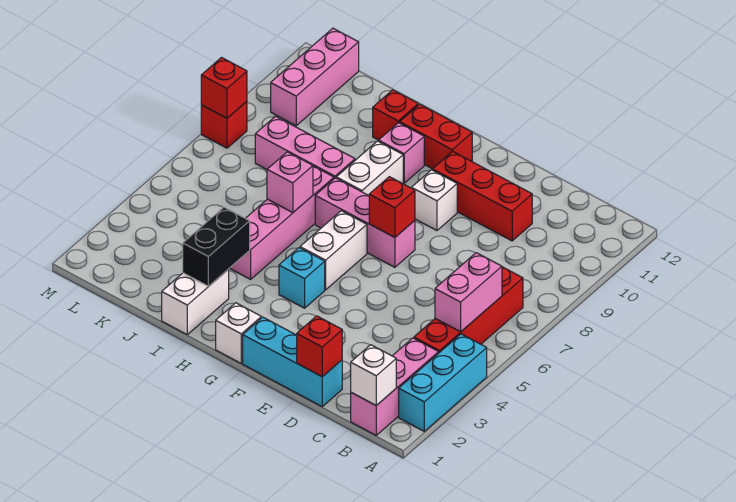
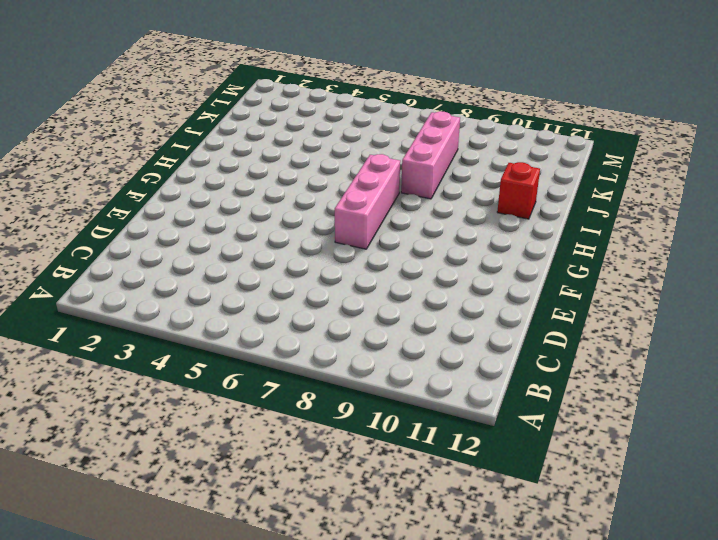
none -> cyan brick A2:A4 level 1
none -> pink brick B1:B3 level 1
none -> red brick B4:B7 level 1

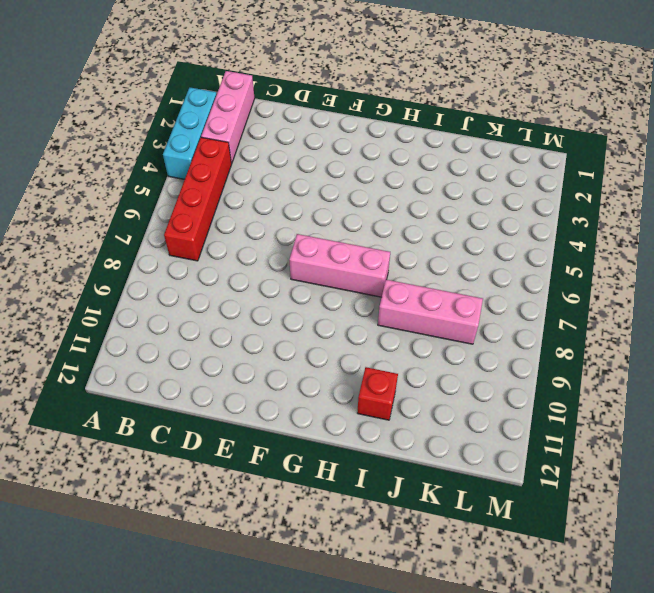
none -> cyan brick D1:F1 level 1
none -> red brick D10:F10 level 1
none -> white brick F9 level 1

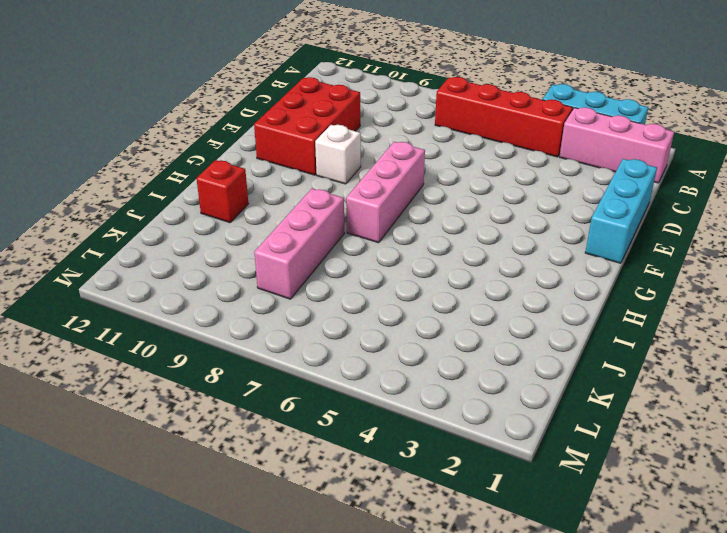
red brick D10:F11 level 1 -> red brick D10:F10 level 1
none -> white brick G1 level 1
none -> cyan brick G4 level 1
none -> white brick G5:G6 level 1

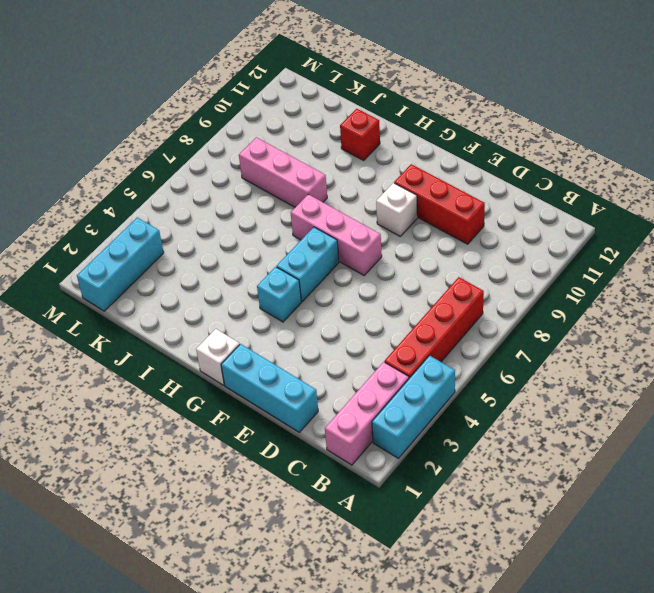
cyan brick G5:G6 level 1 -> white brick G5:G6 level 1
cyan brick L1:L3 level 1 -> none
none -> red brick G11:H11 level 1
none -> white brick H8:H9 level 1
none -> pink brick H10 level 1

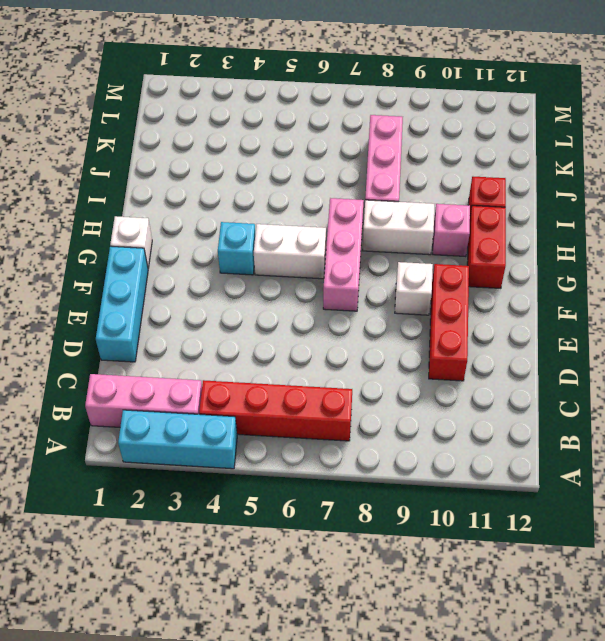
none -> white brick I1:I2 level 1
none -> pink brick I4:I7 level 1
none -> pink brick L10:L12 level 1

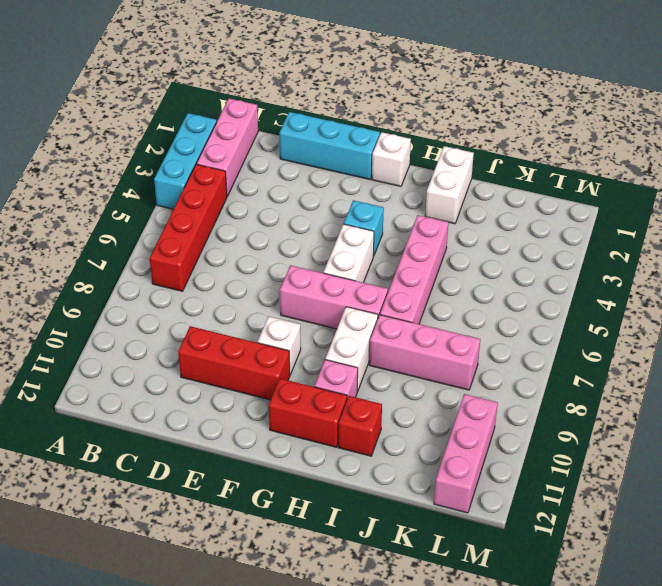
none -> red brick M8 level 1
none -> white brick B1 level 2
none -> pink brick B5:B6 level 2

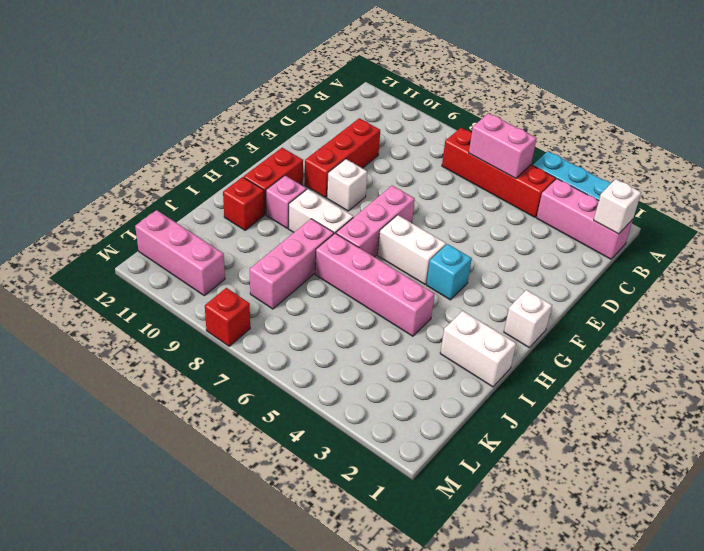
none -> cyan brick D1:F1 level 1
none -> red brick D1 level 2
none -> red brick F7 level 2

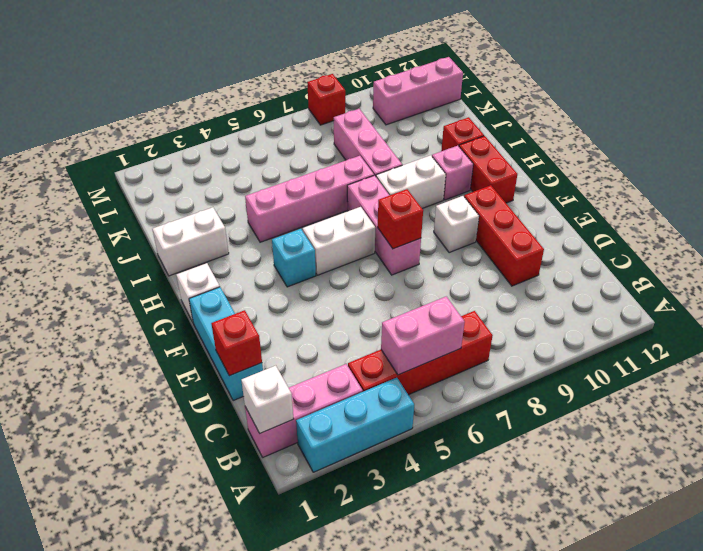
none -> black brick I2:I3 level 2
none -> pink brick I6 level 2
none -> red brick M8 level 2

